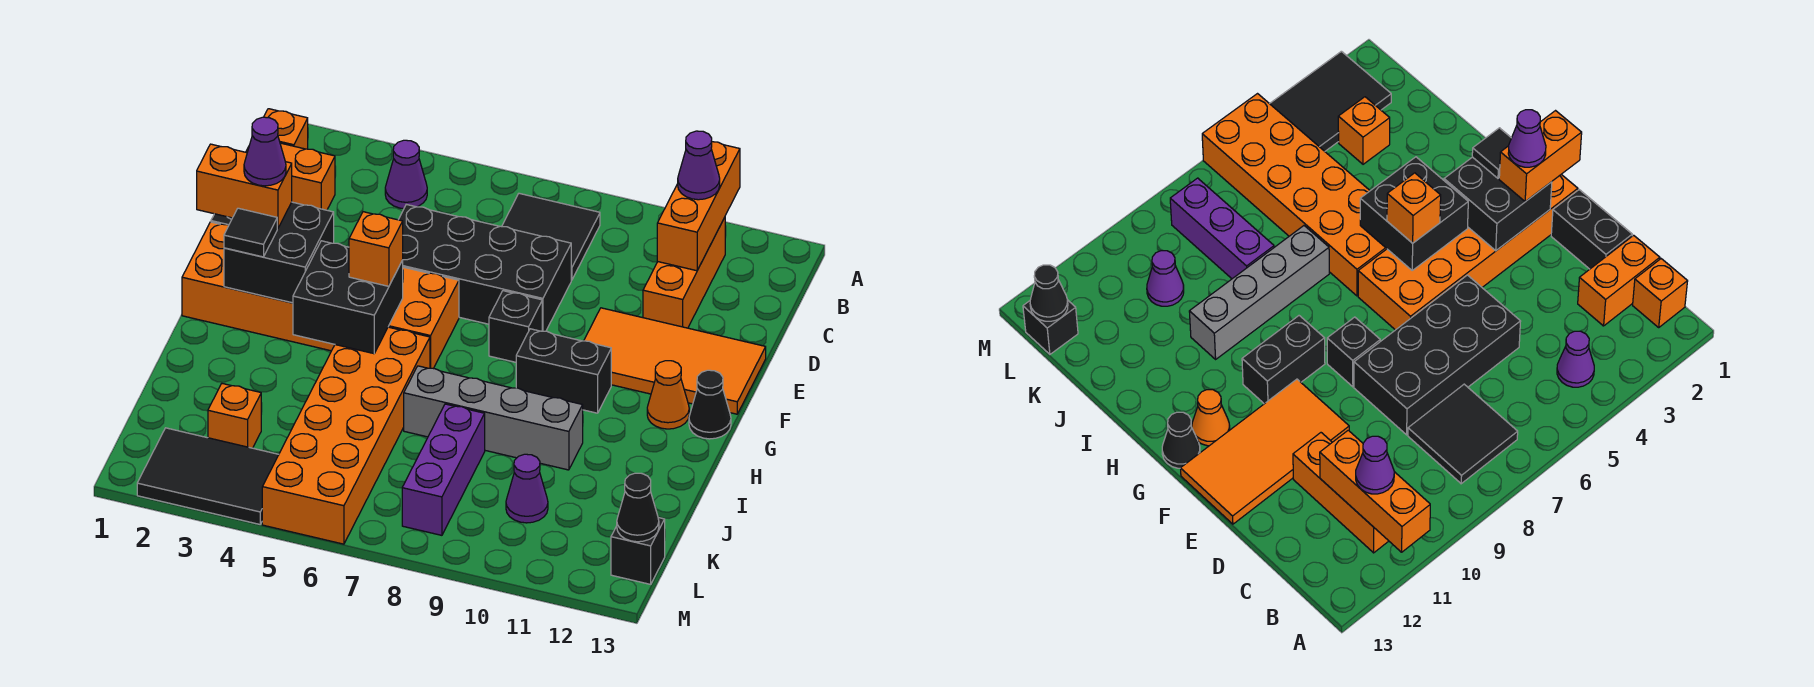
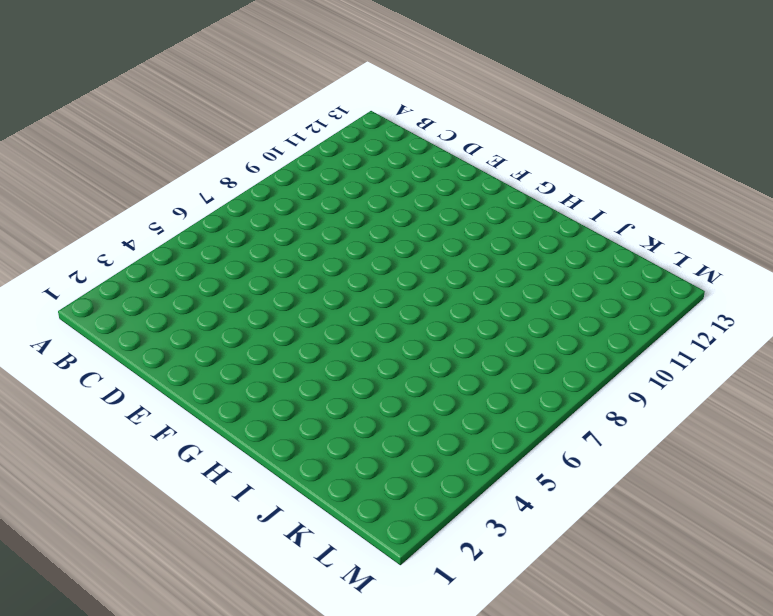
none -> orange brick B1 level 1
none -> purple cone B4 level 1
none -> black tile B7:C8 level 1

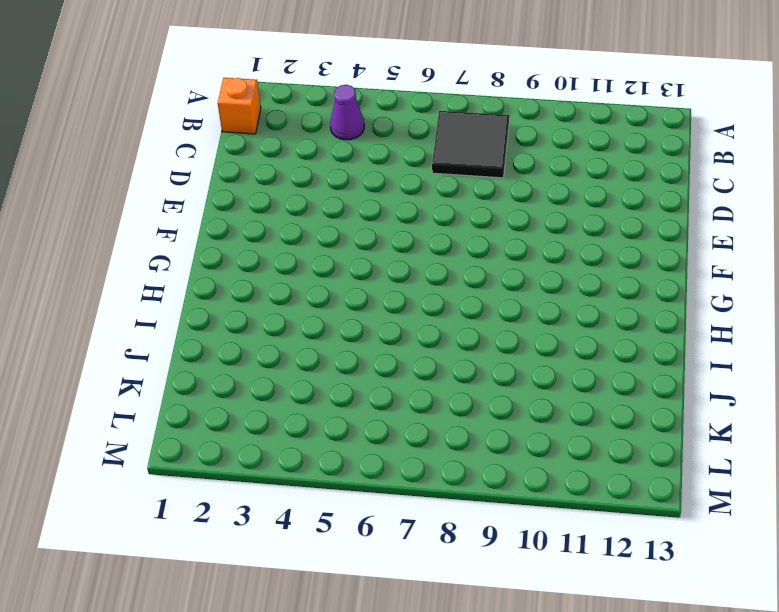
none -> orange brick B11:D11 level 1
none -> orange brick C1:C2 level 1
none -> black brick D1:E1 level 1

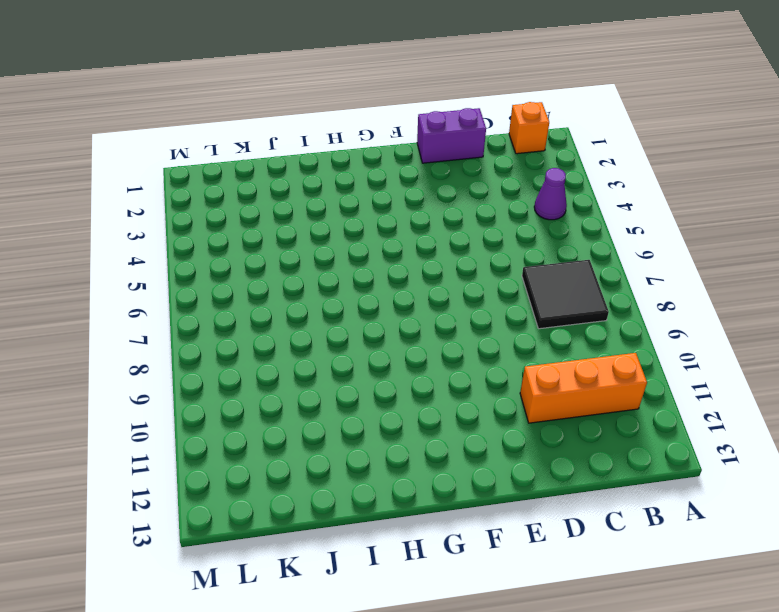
purple brick D1:E1 level 1 -> black brick D1:E1 level 1
none -> orange brick C1:C2 level 1
none -> black brick D5:E8 level 1
none -> orange tile E10:F13 level 1

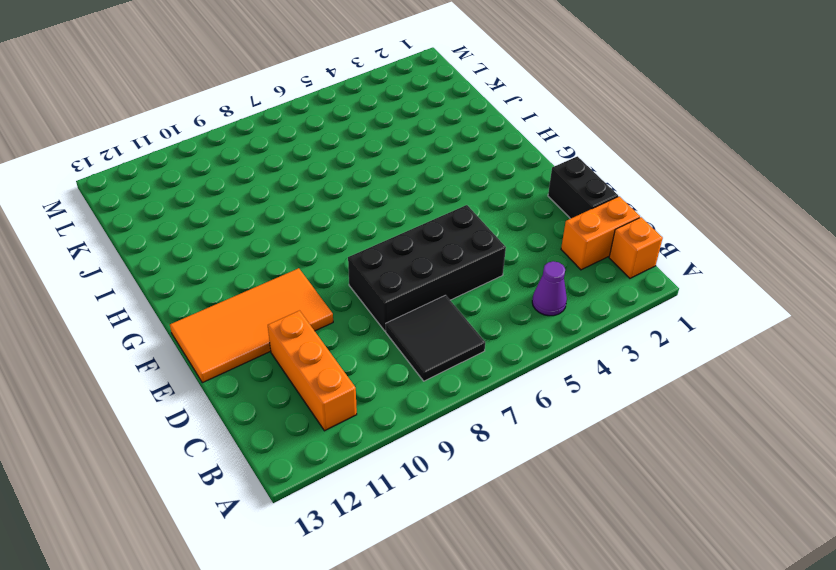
none -> orange brick F1:G6 level 1
none -> black brick F8 level 1
none -> black brick G9:G10 level 1

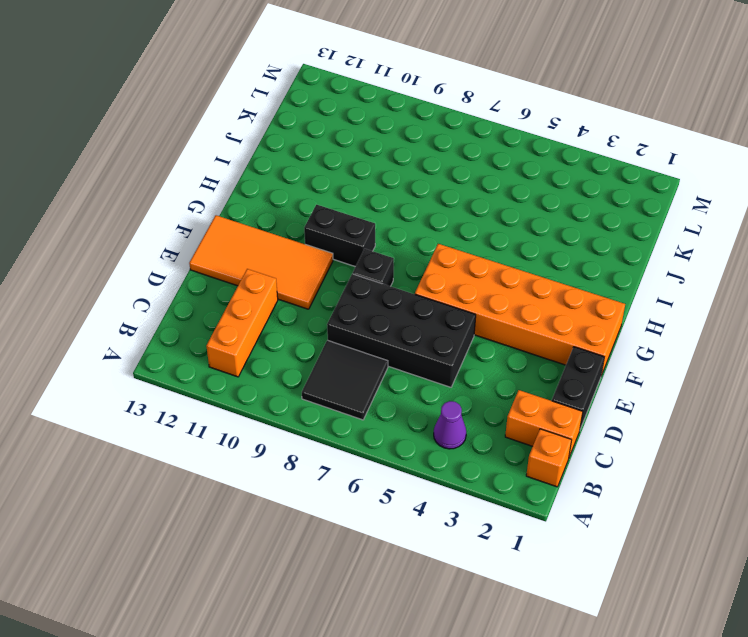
none -> orange cone G12 level 1
none -> black cone G13 level 1
none -> orange brick H5:M6 level 1

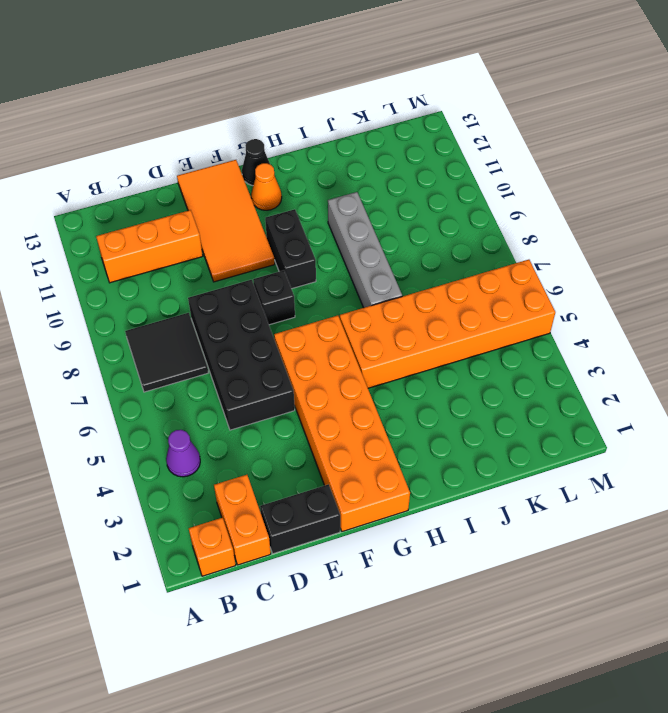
none -> purple brick J8:L8 level 1
none -> orange brick K3 level 1
none -> purple cone K10 level 1

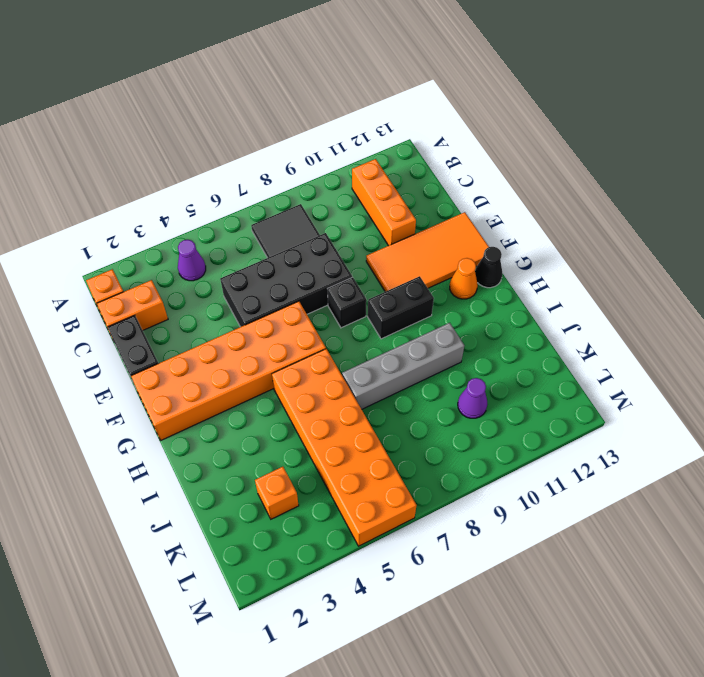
none -> purple brick J8:L8 level 1
none -> black tile L2:M4 level 1
none -> black brick L13 level 1

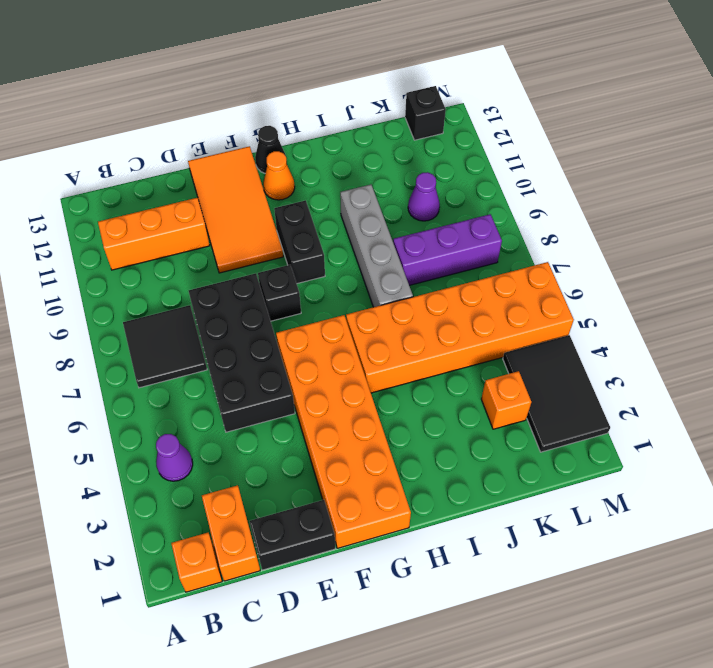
none -> orange brick A11:C11 level 2
none -> black brick F2:G3 level 2
none -> black brick G4:H5 level 2

